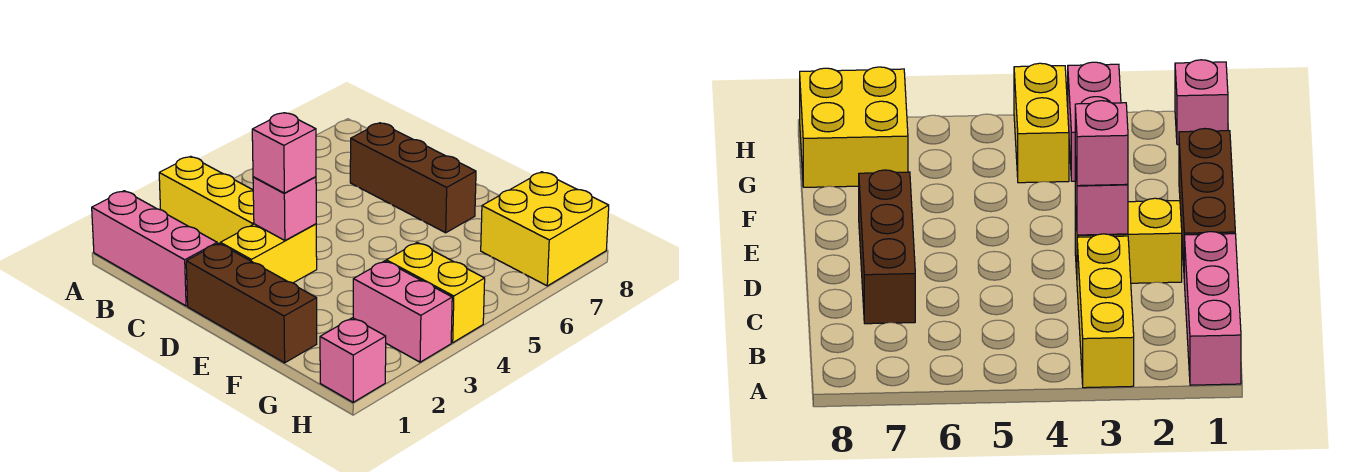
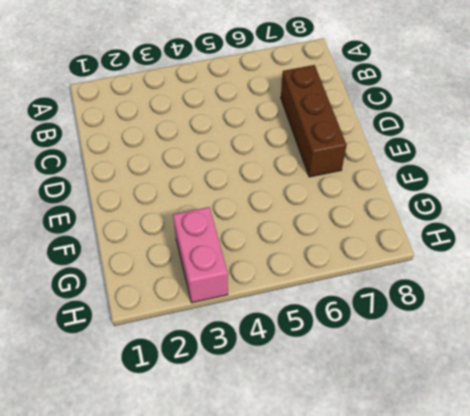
none -> pink brick A1:C1 level 1
none -> yellow brick A3:C3 level 1

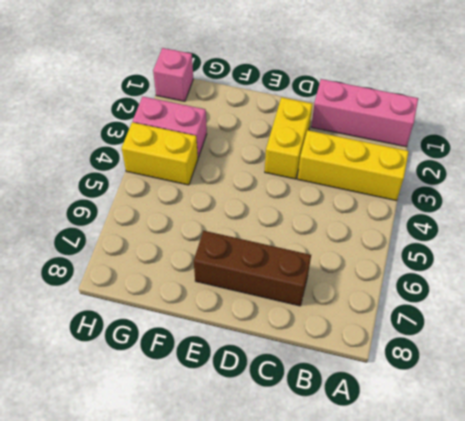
none -> brown brick D1:F1 level 1
none -> yellow brick G7:H8 level 1

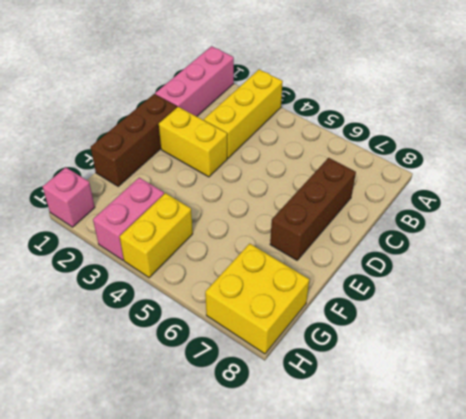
none -> pink brick D3 level 2
none -> pink brick D3 level 3

